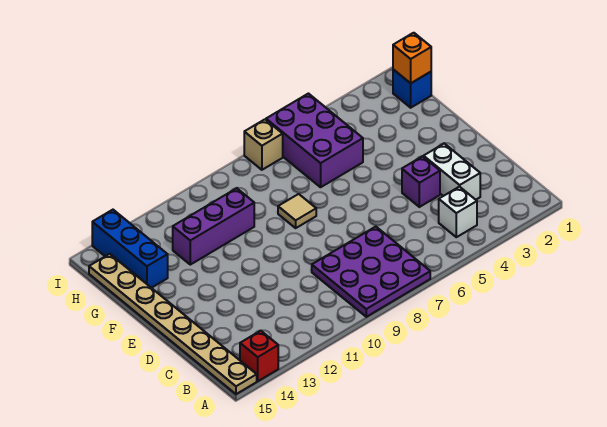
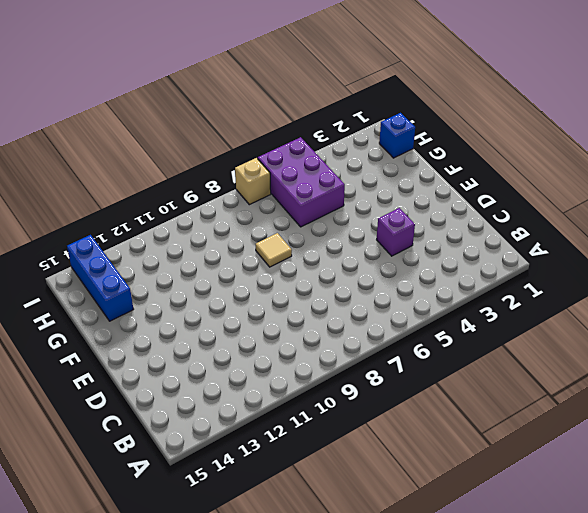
none -> purple plate A7:C9 level 1
none -> red brick A14 level 1
none -> tan plate A15:H15 level 1

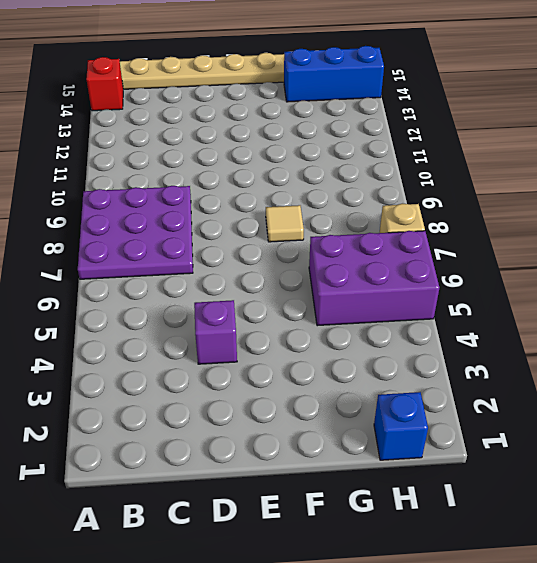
none -> white brick B4 level 1
none -> white brick C3:D3 level 1
none -> purple brick G10:G12 level 1

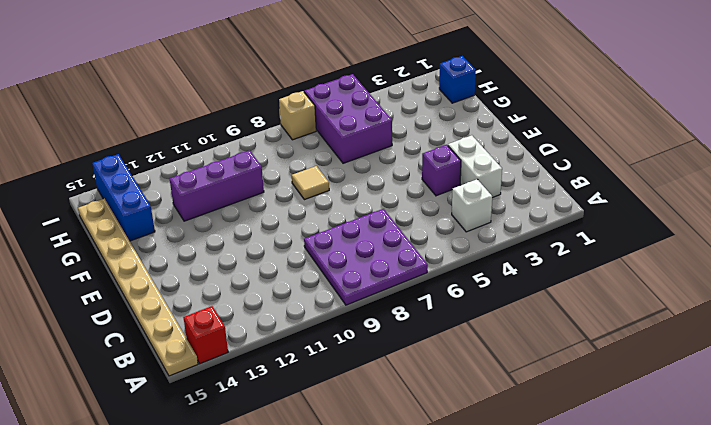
none -> orange brick H1 level 2

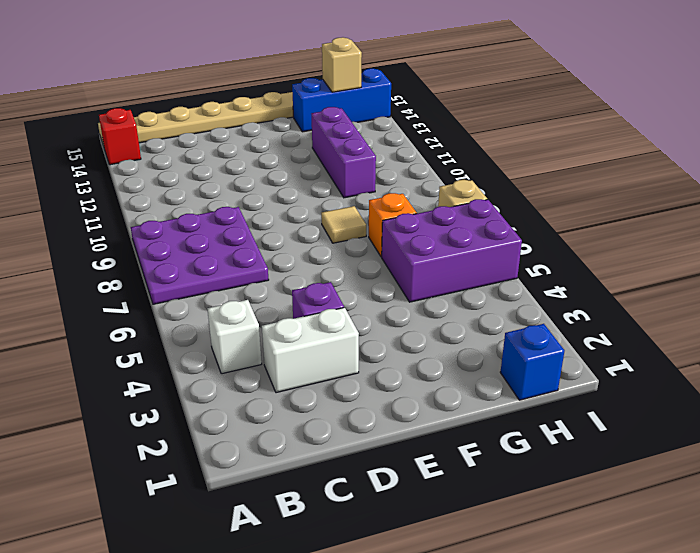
orange brick G7 level 1 -> orange brick H1 level 2
tan brick H14 level 2 -> none

